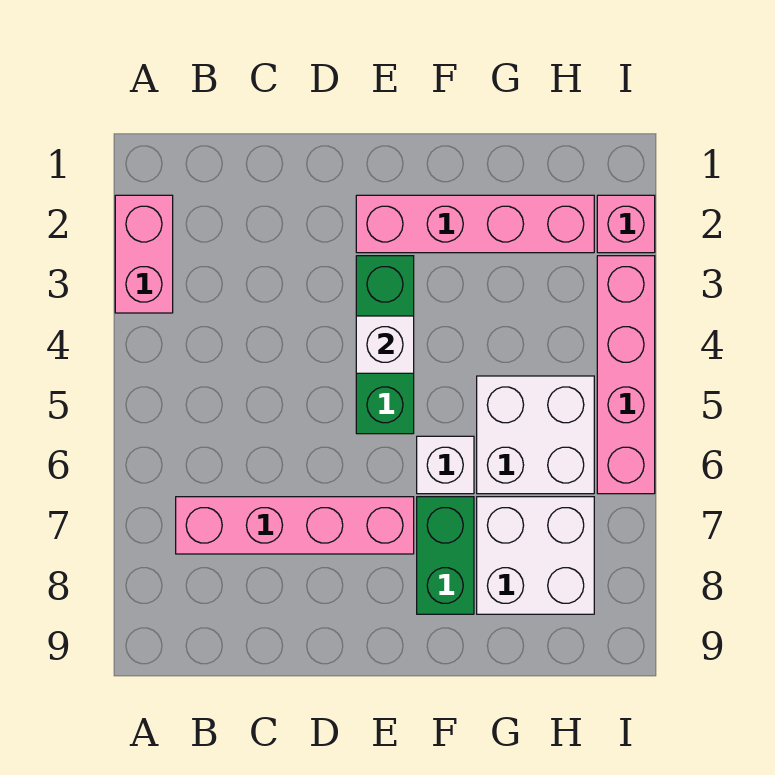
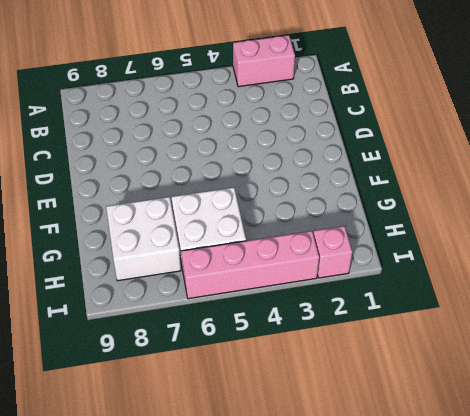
none -> pink brick B7:E7 level 1
none -> pink brick E2:H2 level 1

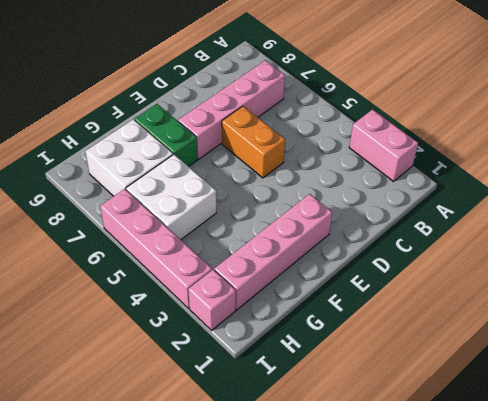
orange brick D5:D6 level 1 -> none
none -> green brick E3:E5 level 1
none -> white brick F6 level 1

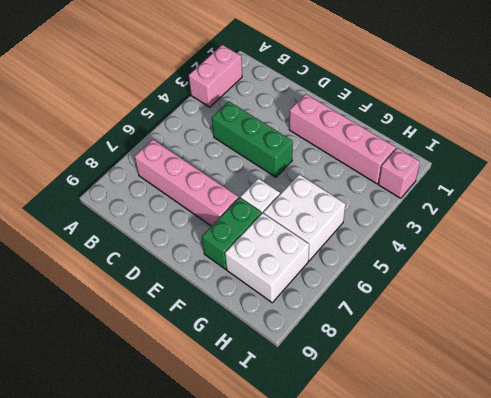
green brick C4:E4 level 1 -> green brick E3:E5 level 1
none -> pink brick I3:I6 level 1
none -> white brick E4 level 2

